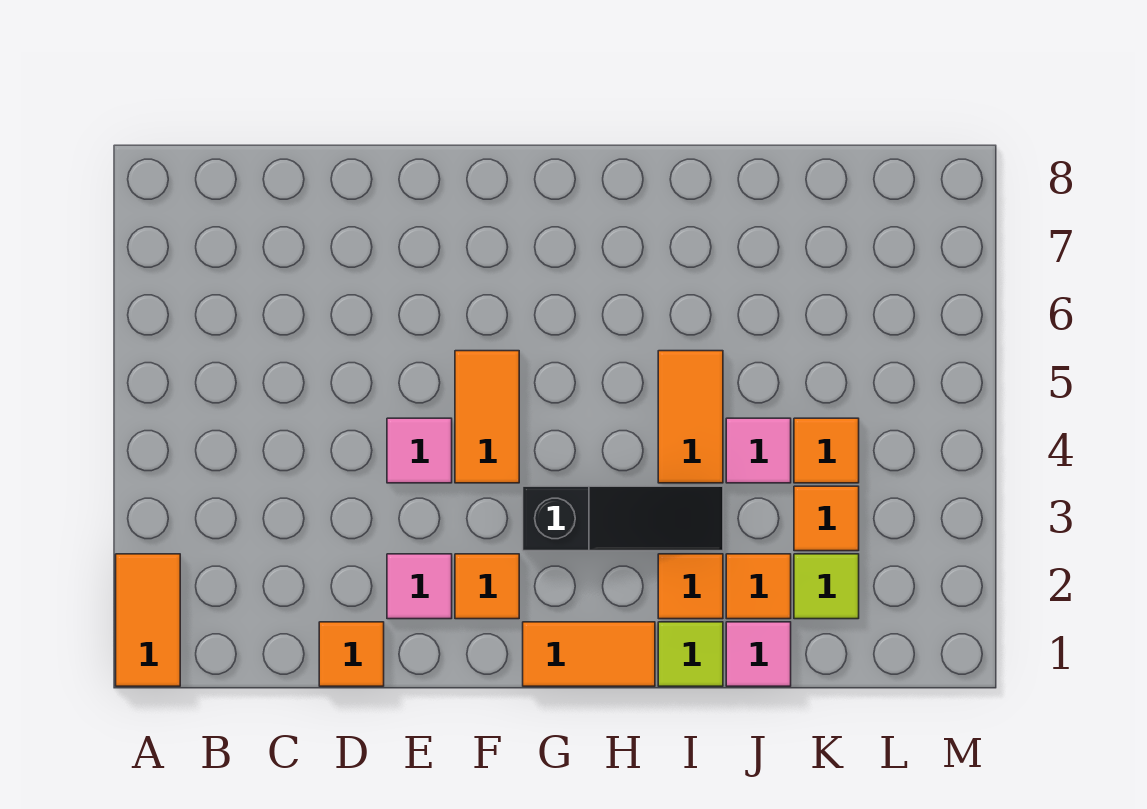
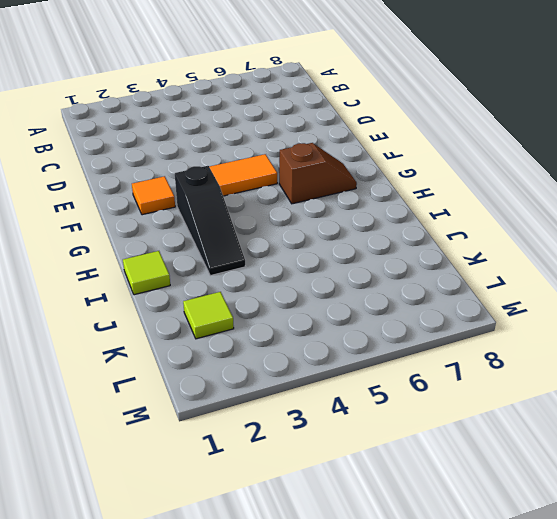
brown slope G6:G7 level 1 top 6 -> none
none -> orange tile A1:A2 level 1
none -> orange tile D1 level 1
none -> pink tile E2 level 1

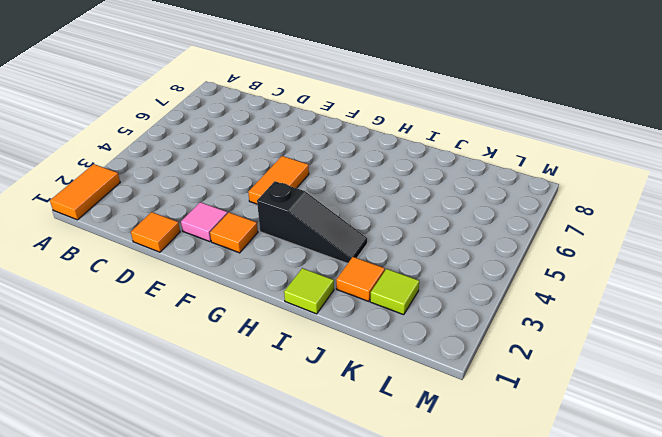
none -> pink tile E4 level 1
none -> orange tile G1:H1 level 1
none -> orange tile I2 level 1

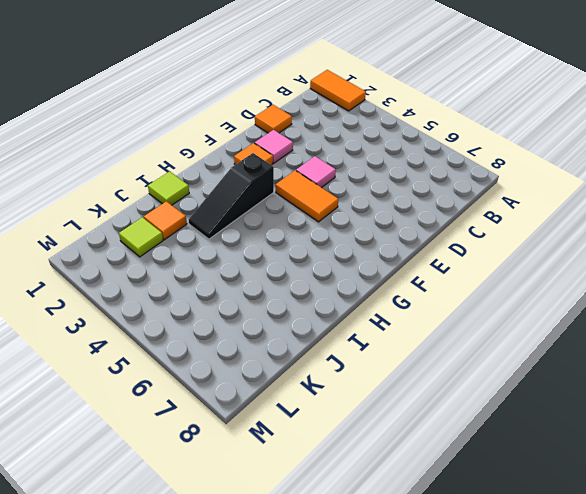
none -> orange tile G1:H1 level 1
none -> orange tile I2 level 1
none -> orange tile I4:I5 level 1

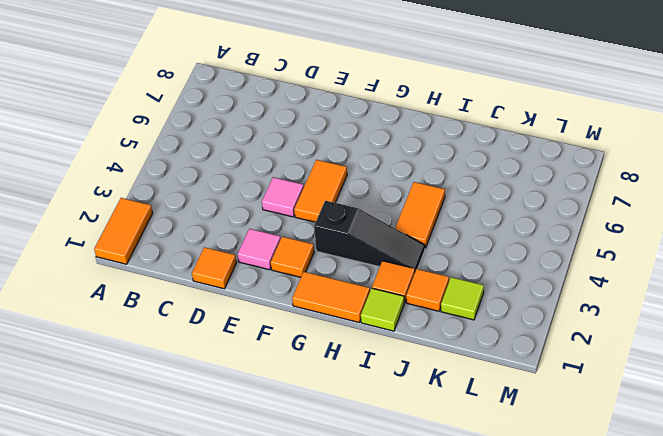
none -> pink tile J1 level 1
none -> pink tile J4 level 1
none -> orange tile K3 level 1

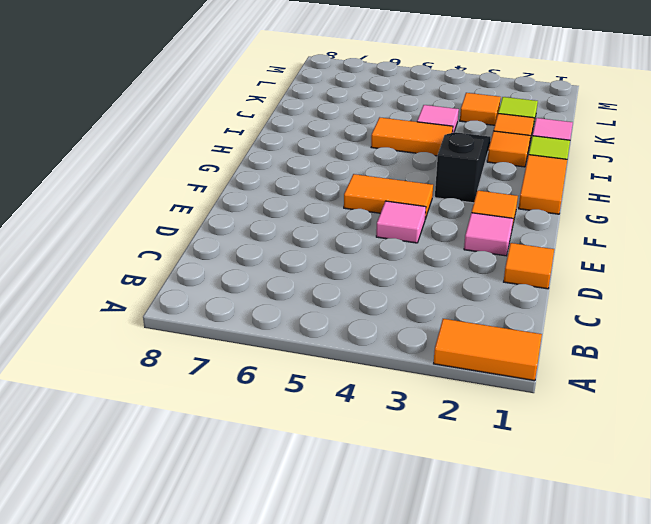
none -> orange tile K4 level 1

